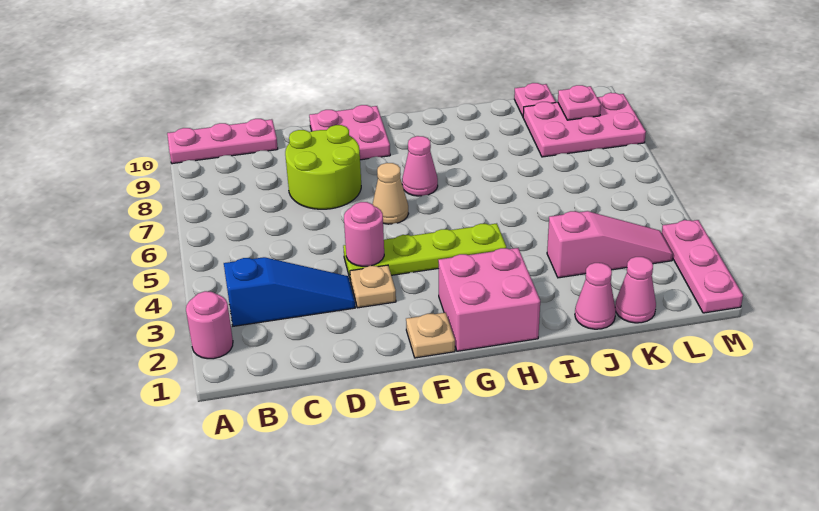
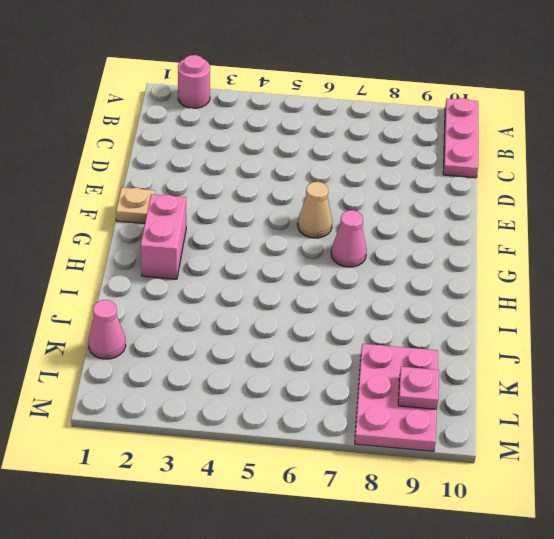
pink brick G2:H2 level 1 -> pink brick G1:H2 level 1
none -> blue slope B3:D3 level 1 top B
none -> lime round brick D7:E8 level 1
none -> tan plate E3 level 1

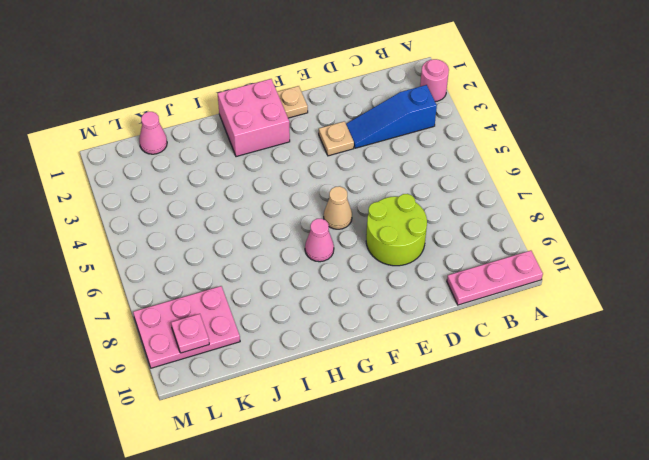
none -> lime plate E4:H4 level 1
none -> pink plate E9:F10 level 1
none -> pink cone J1 level 1

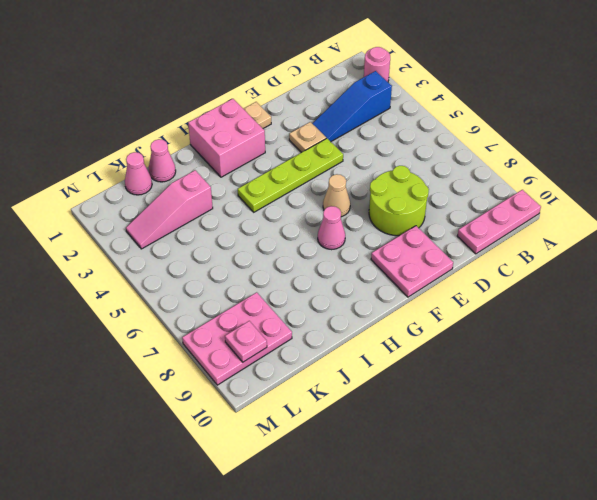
none -> pink plate K10 level 1
none -> pink plate M1:M3 level 1
none -> pink round brick E4 level 2

